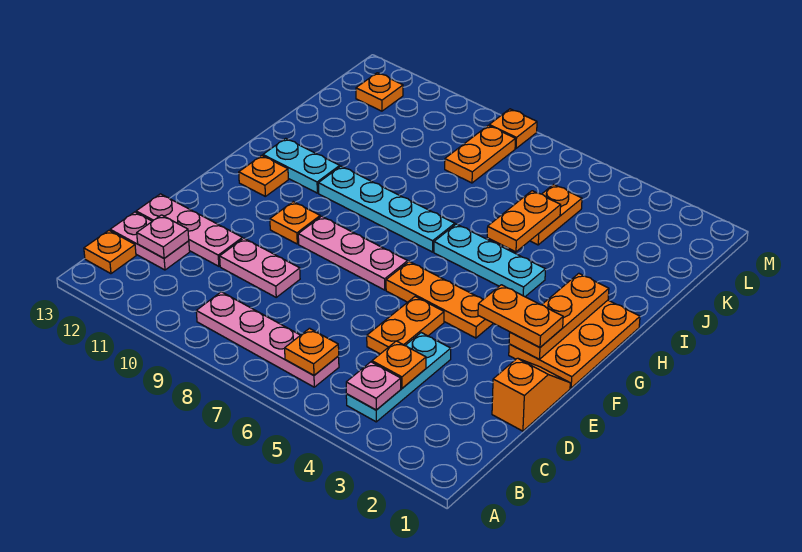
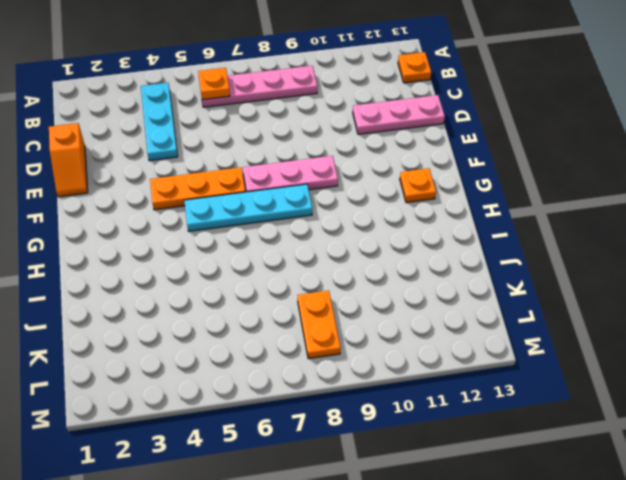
cyan plate G5:G8 level 1 -> cyan plate H7:H10 level 1
none -> pink plate C12:C13 level 1
none -> orange plate D5:E5 level 1
none -> pink plate D9:D10 level 1

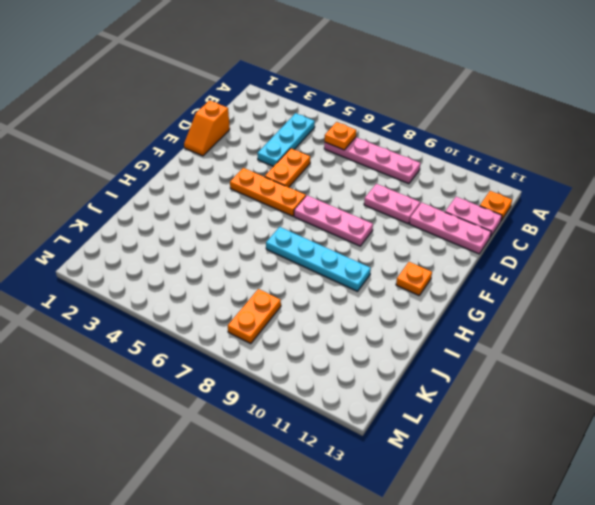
none -> orange plate F1:H2 level 1
none -> orange plate F10 level 1
none -> cyan plate H4:H6 level 1

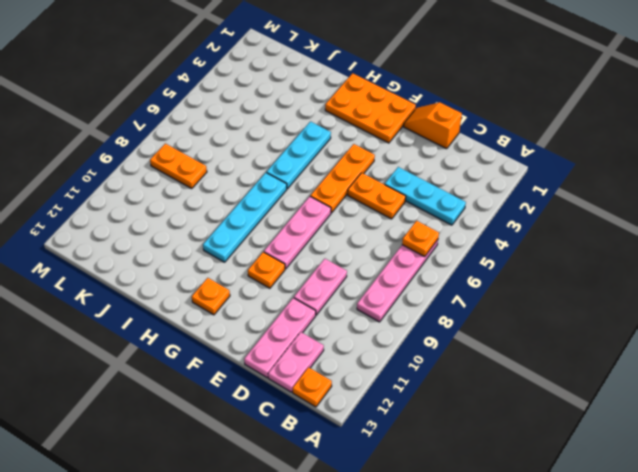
none -> cyan plate H11:H12 level 1
none -> orange plate J5:K5 level 1
none -> orange plate L12 level 1

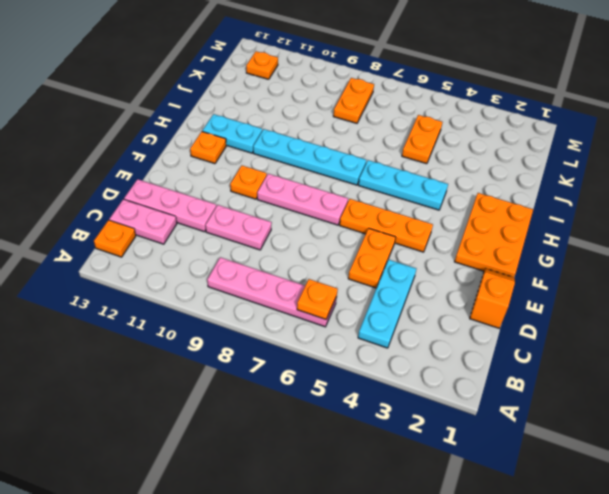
none -> orange plate M8 level 1
none -> pink plate B4 level 2
none -> orange plate C4 level 2

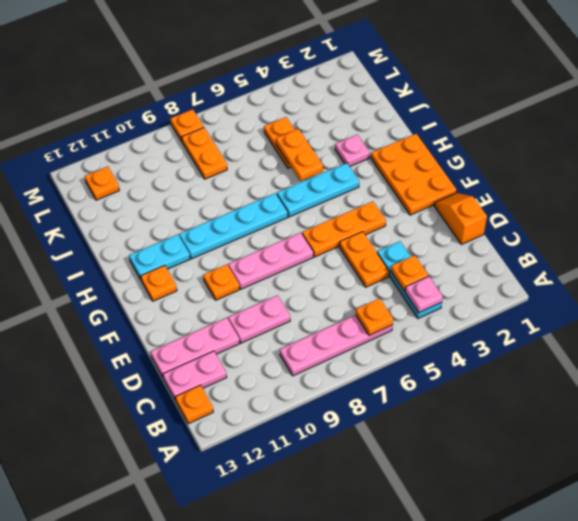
pink plate I3 level 1 -> pink plate C12 level 2
none -> orange plate F2:H2 level 2
none -> orange plate F2:F3 level 3

